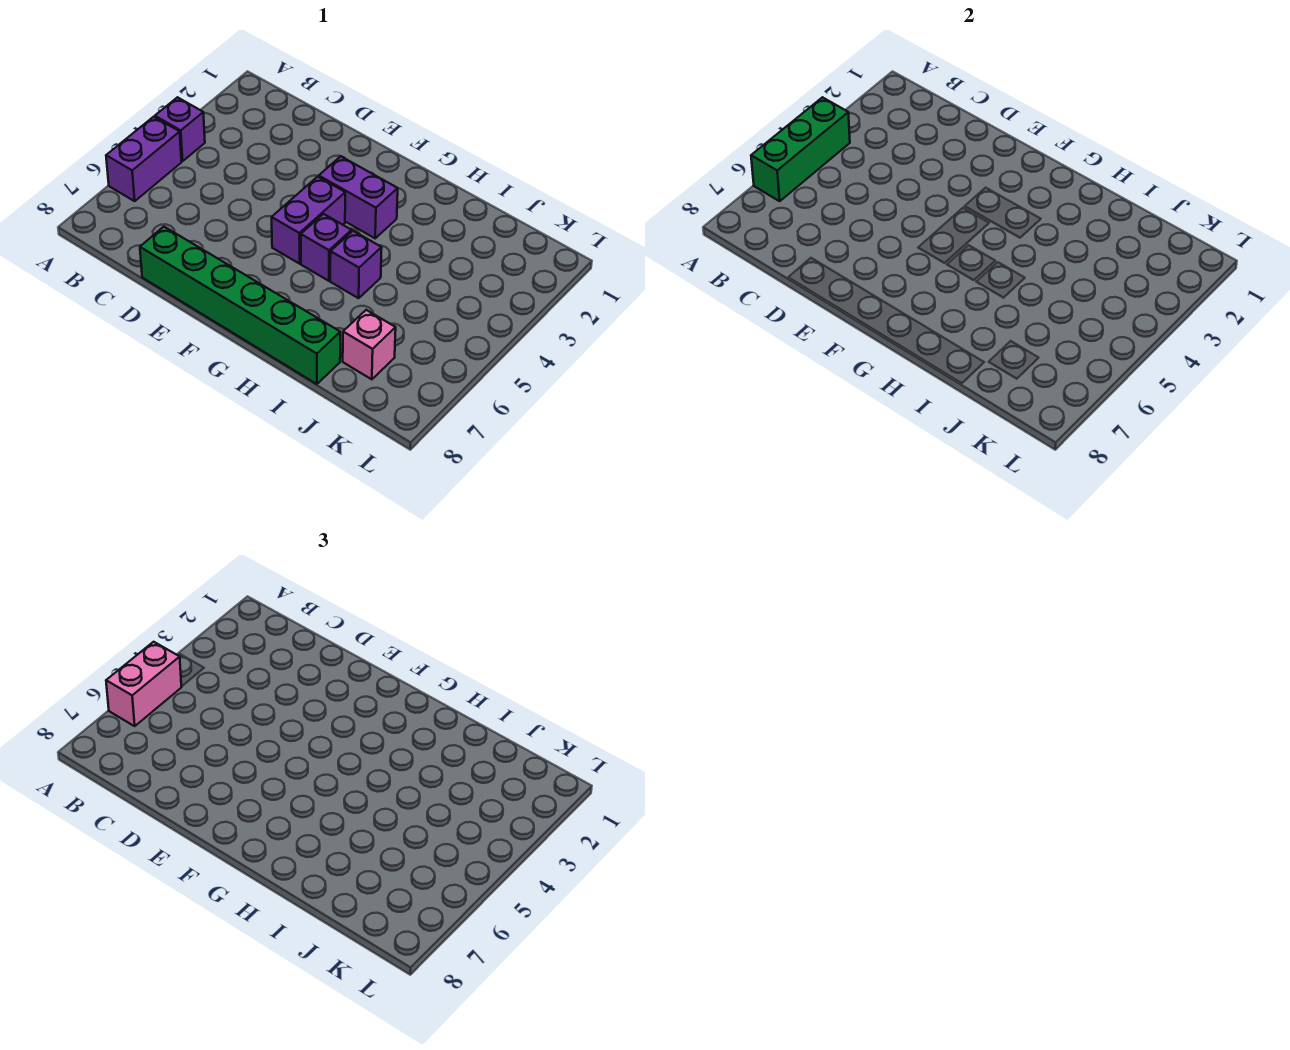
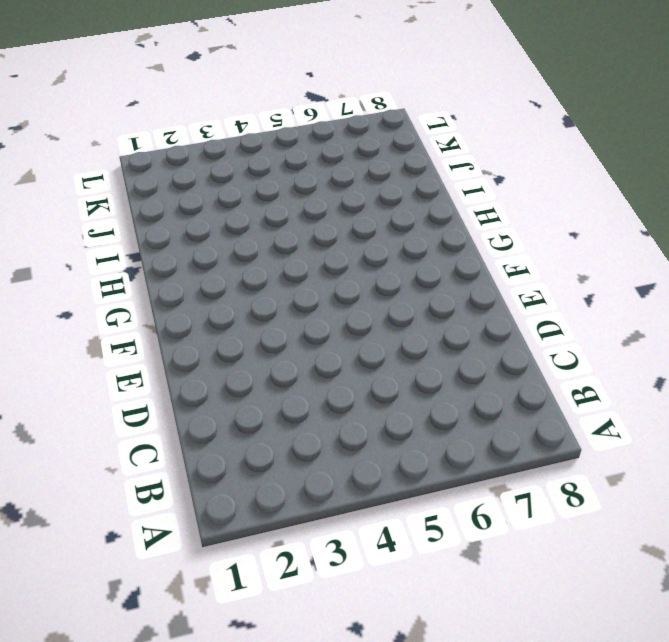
none -> purple brick A4 level 1
none -> purple brick A5:A6 level 1

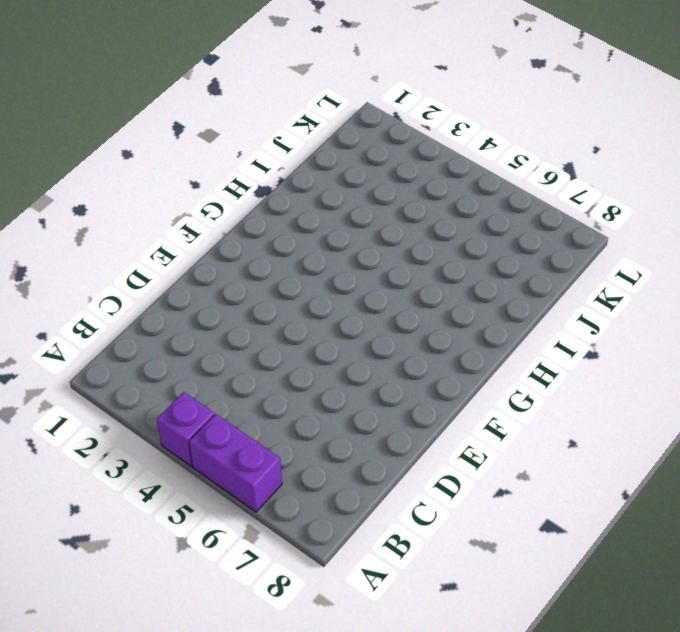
none -> green brick D8:I8 level 1
none -> purple brick F3:G3 level 1

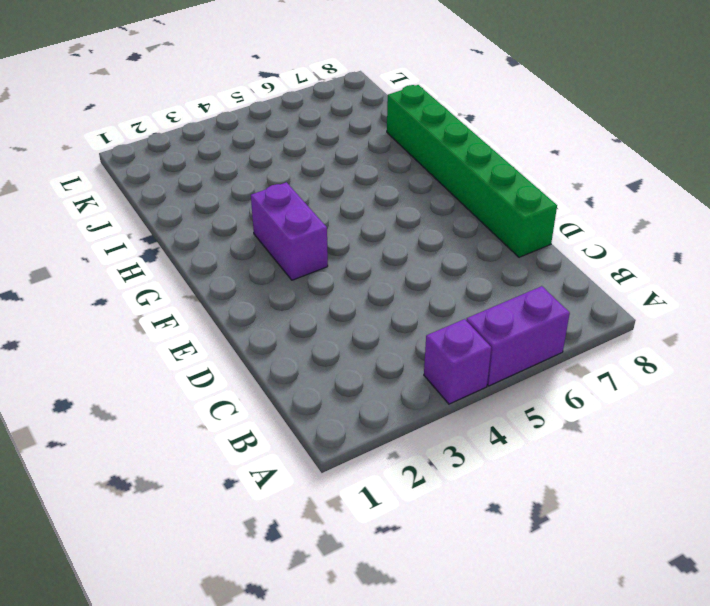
none -> purple brick F4:F5 level 1
none -> purple brick G5 level 1

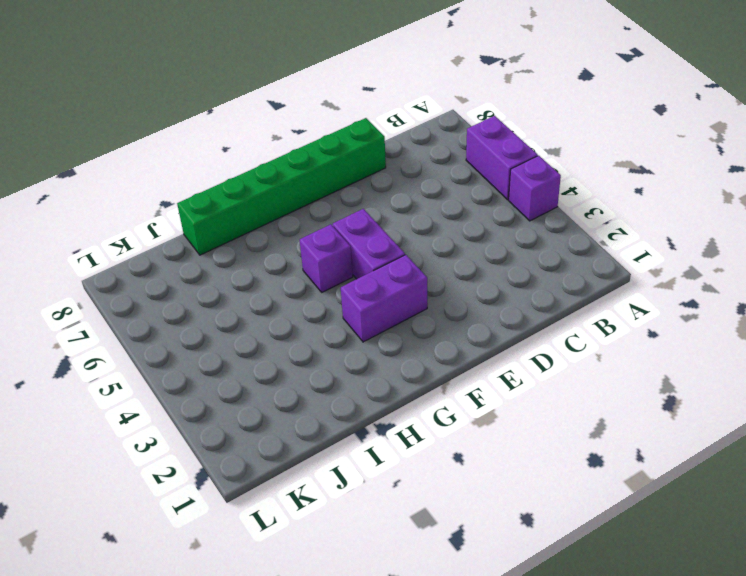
none -> purple brick H5 level 1
none -> pink brick J7 level 1

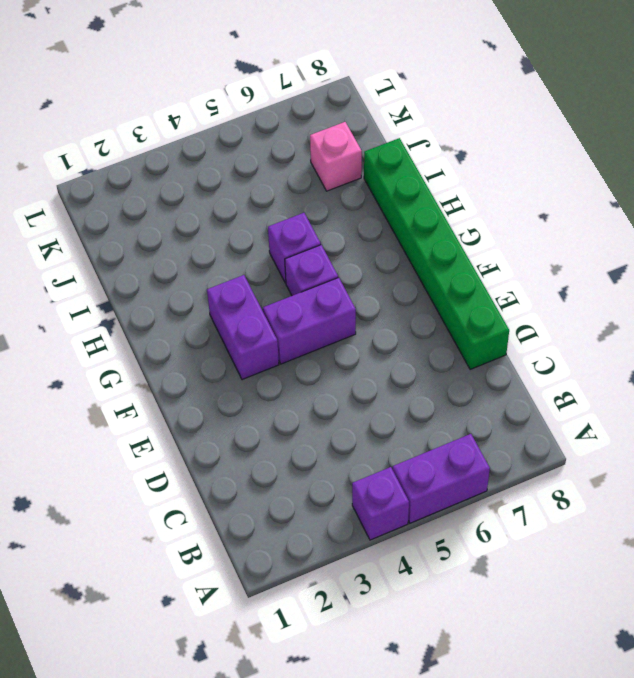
none -> green brick A4:A6 level 2
none -> pink brick A5:A6 level 3

